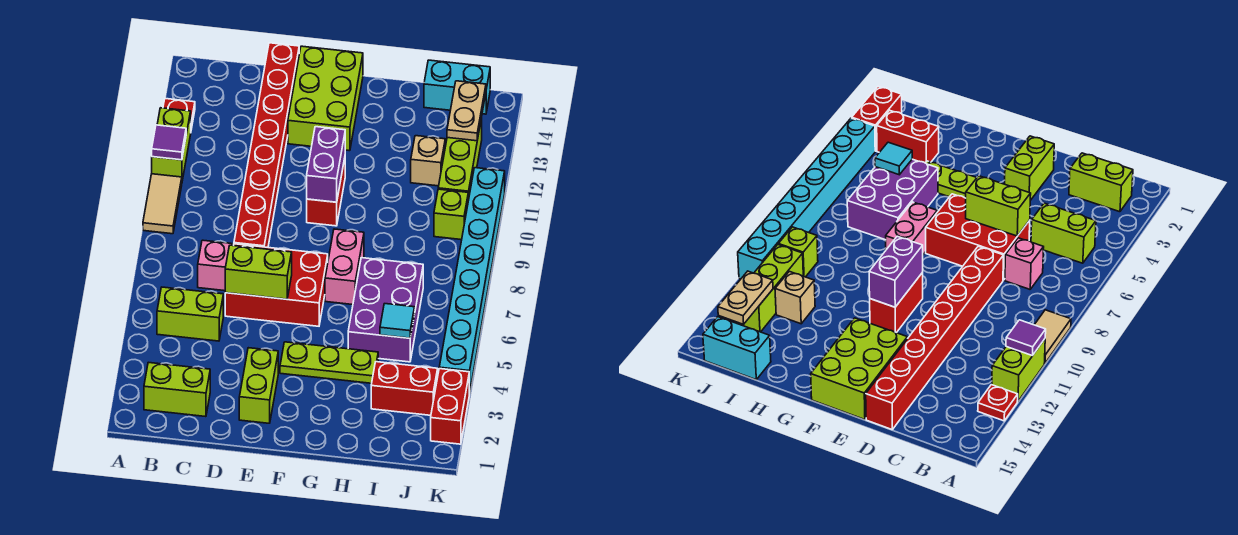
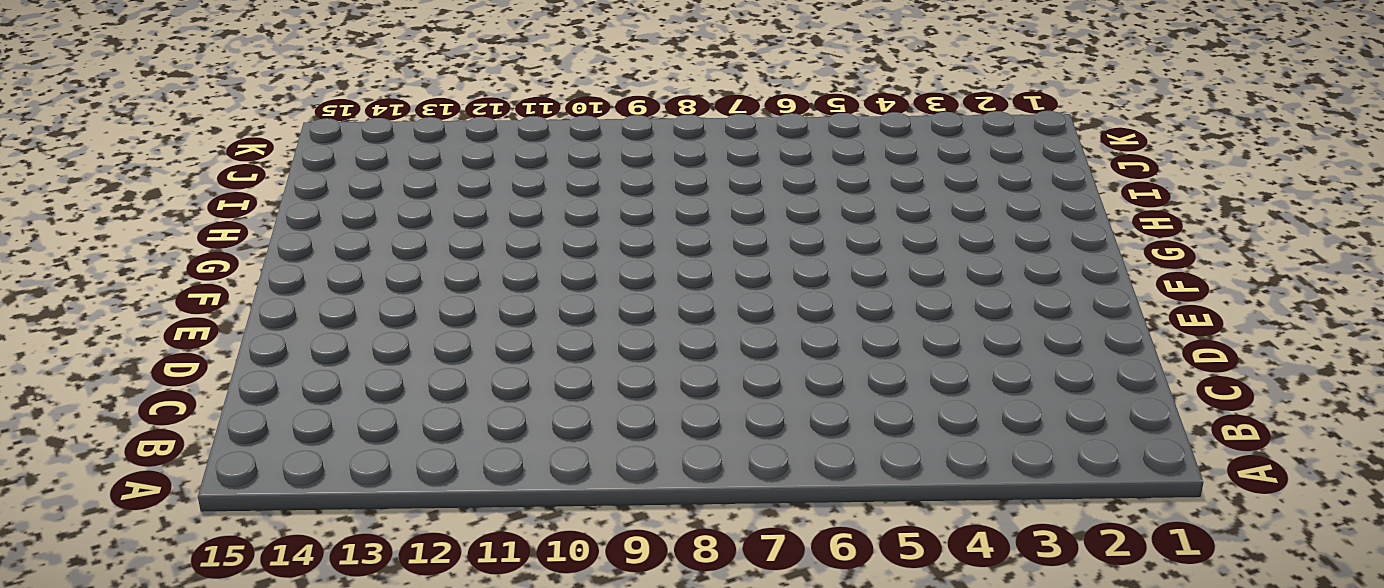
none -> tan tile A9:A10 level 1
none -> lime brick A11:A12 level 1
none -> red plate A13 level 1

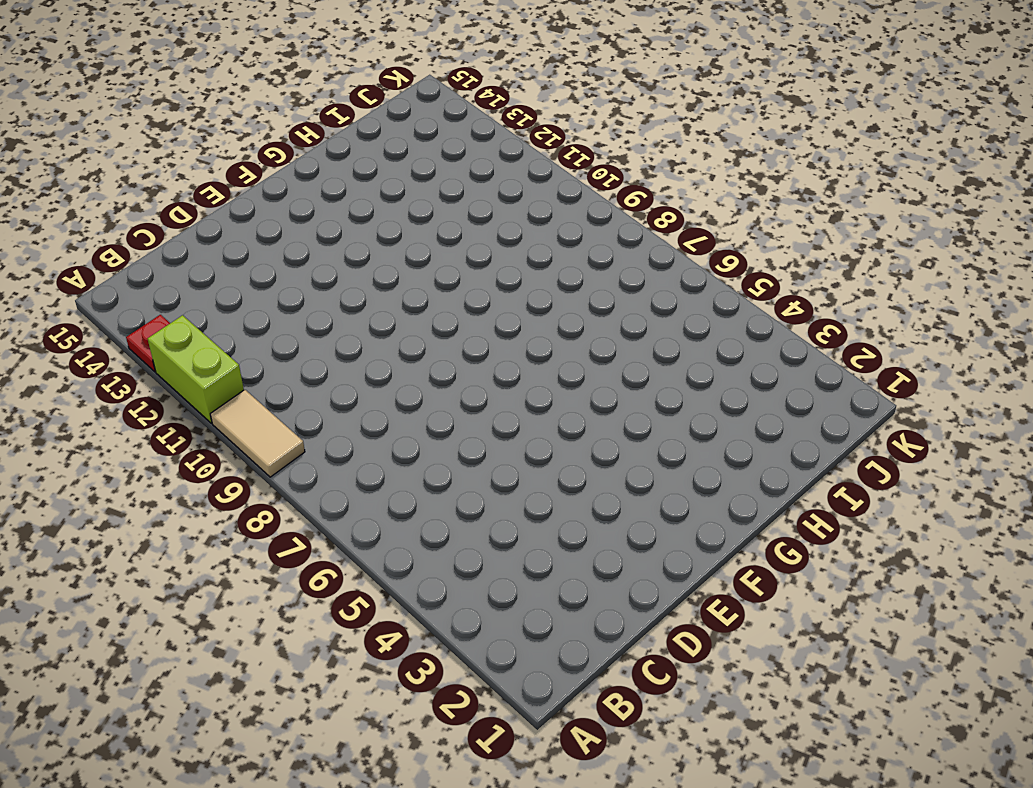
none -> lime brick B2:C2 level 1
none -> lime brick B5:C5 level 1
none -> pink brick C7 level 1

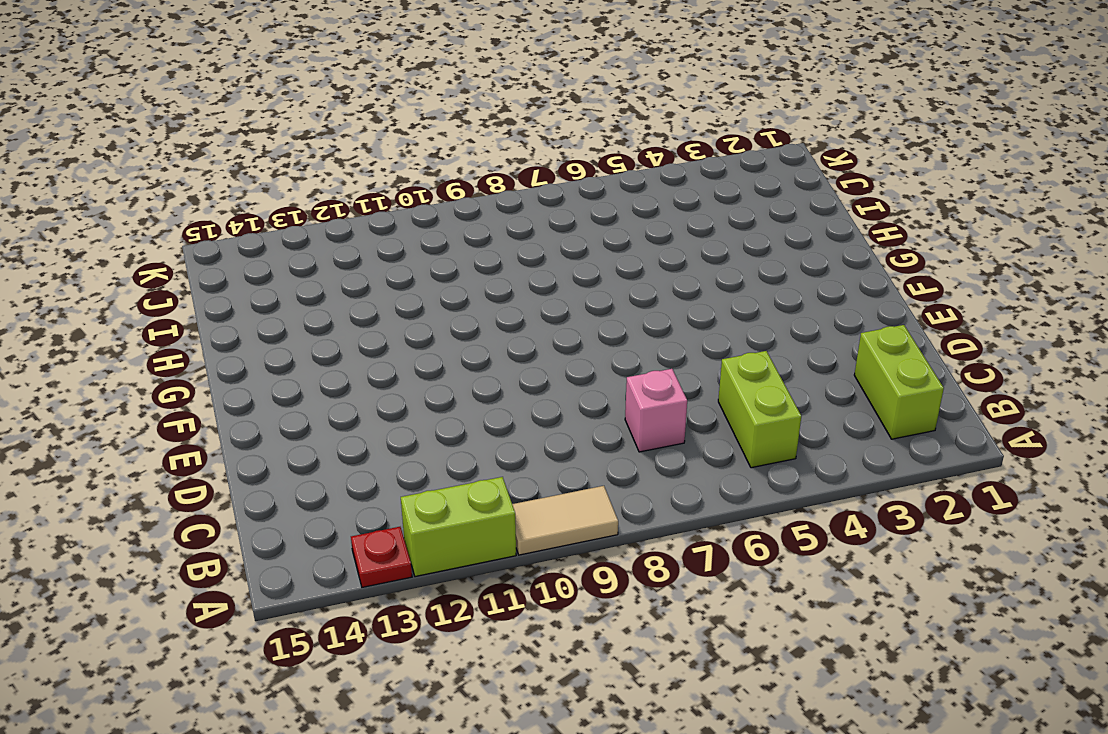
none -> red brick D6:F7 level 1
none -> red brick D8:D15 level 1
none -> lime brick E2:E3 level 1

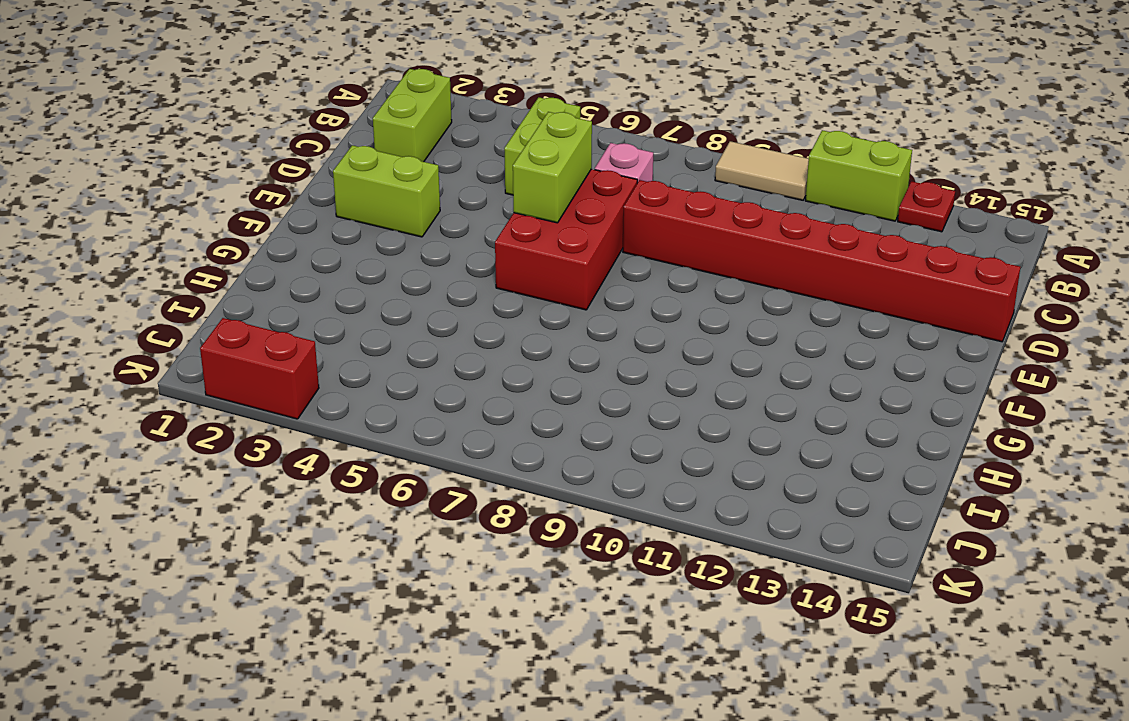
none -> lime brick E13:F15 level 1
none -> lime plate F4:H4 level 1
none -> red brick F10:F11 level 1

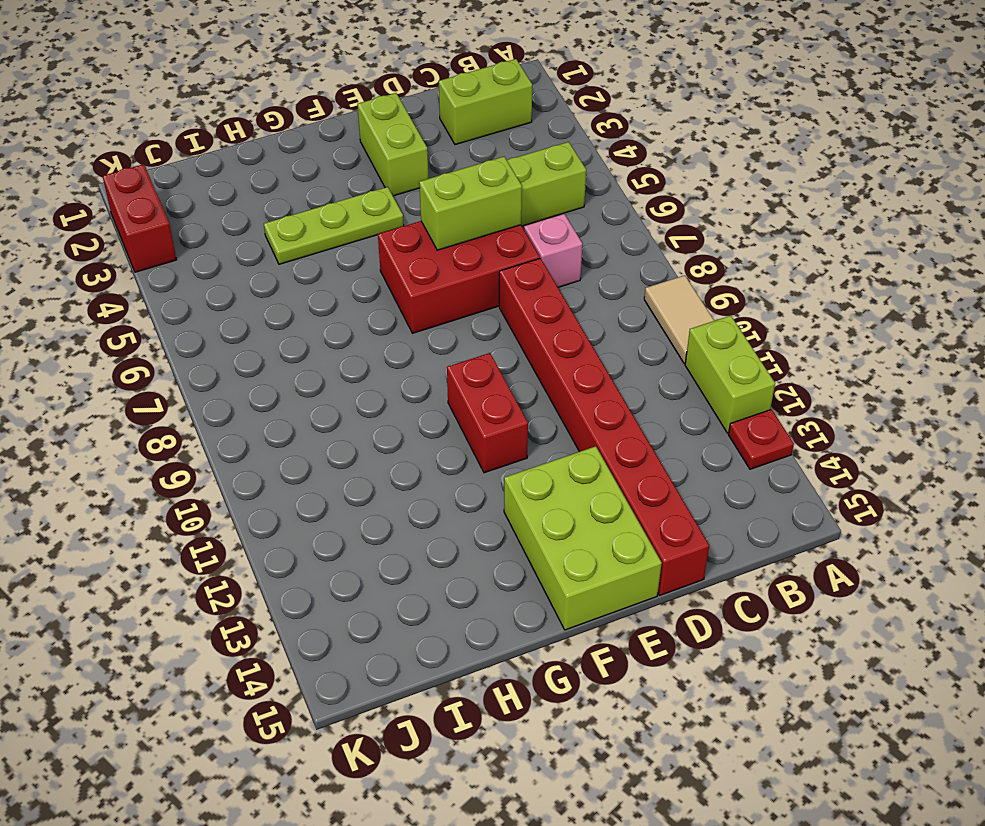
none -> pink brick G7:G8 level 1
none -> purple brick H5:I7 level 1
none -> red brick I3:J3 level 1

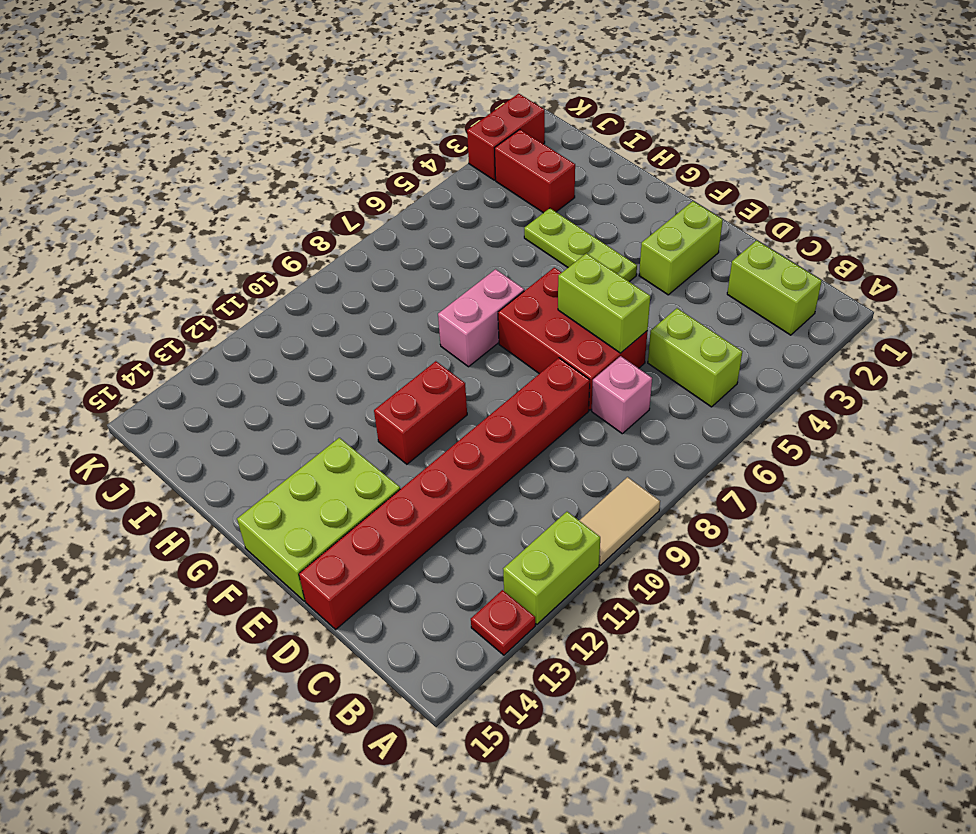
none -> purple brick H5:I7 level 1
none -> tan brick I12 level 1
none -> cyan brick I15:J15 level 1

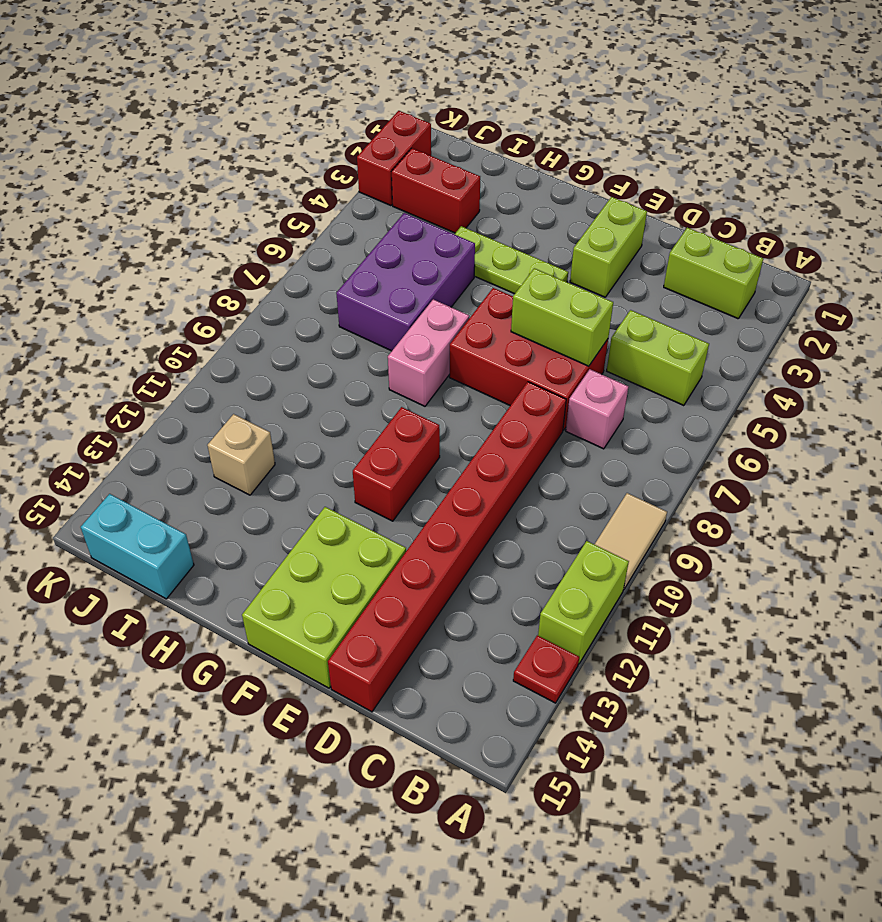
none -> lime brick J10 level 1
none -> lime brick J11:J13 level 1
none -> cyan brick K4:K11 level 1

